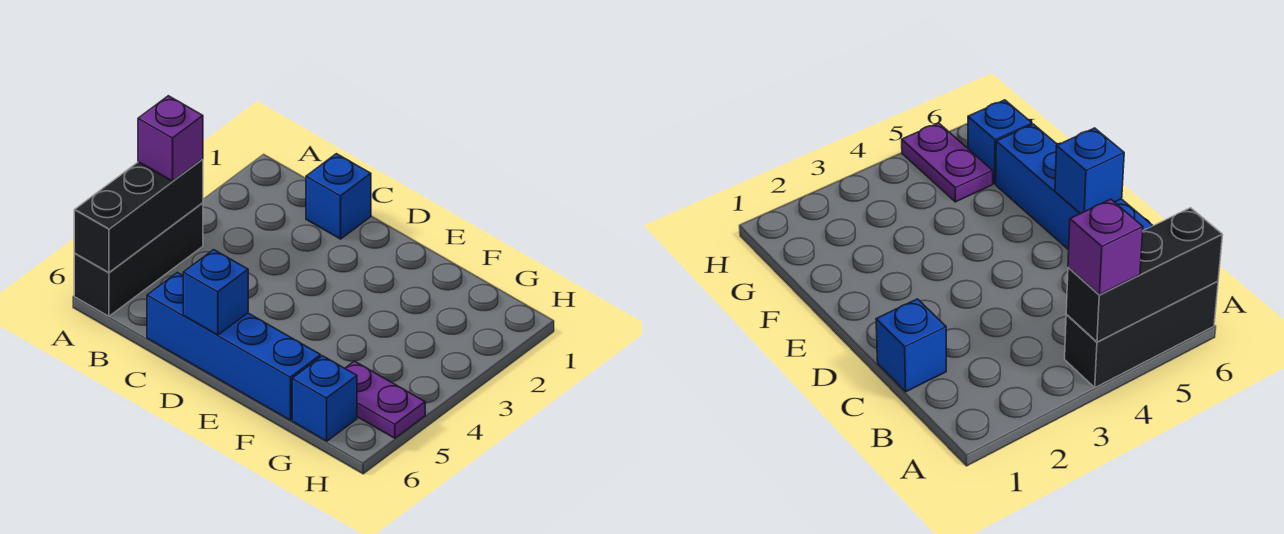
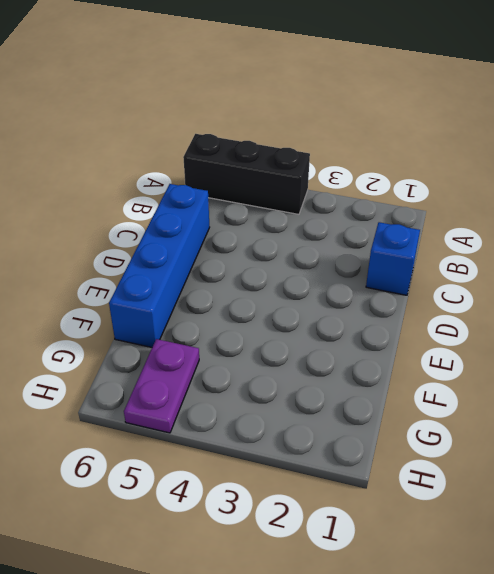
none -> blue brick G6 level 1
none -> black brick A4:A6 level 2

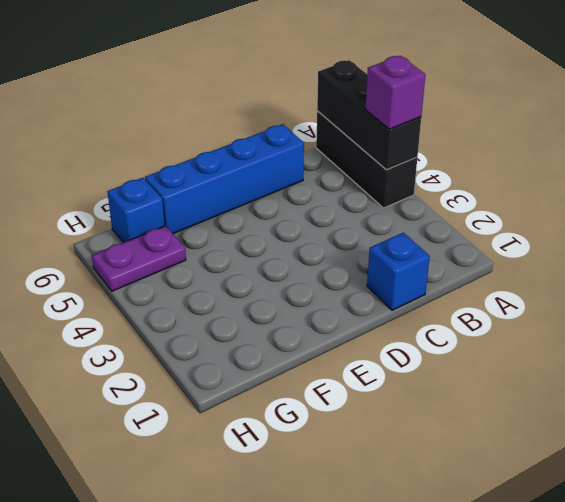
none -> blue brick D6 level 2

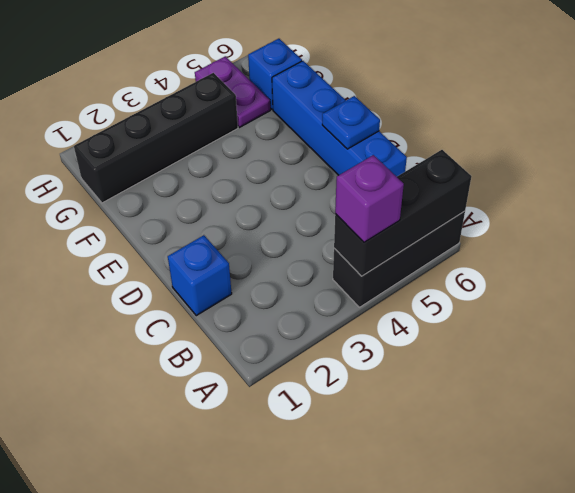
blue plate D6 level 2 -> blue brick D6 level 2
black brick G1:G4 level 1 -> none

